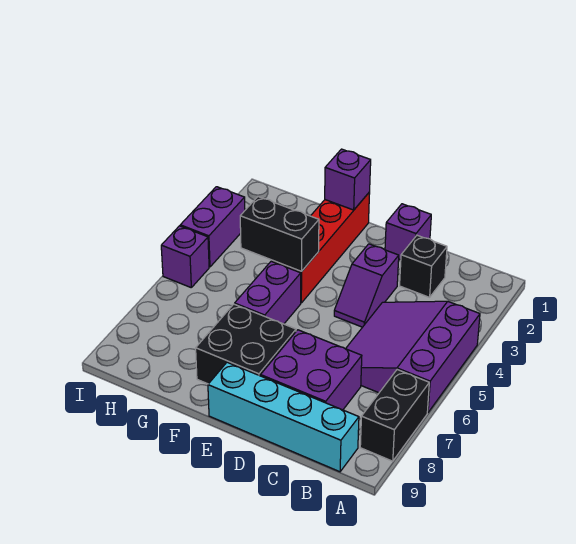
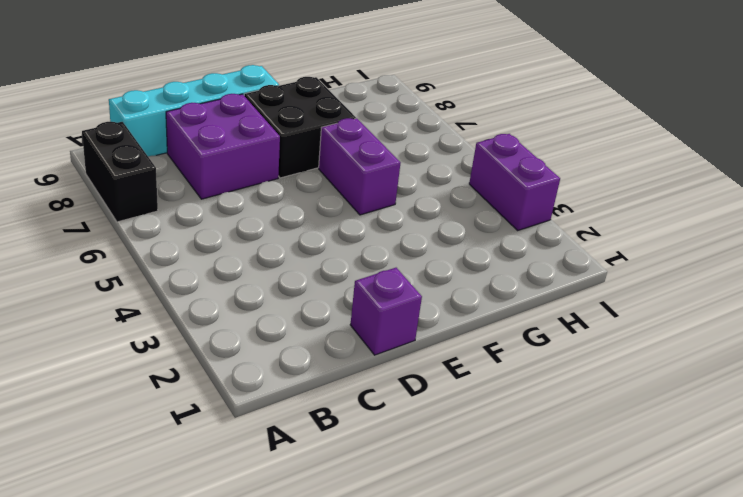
none -> purple slope A4:C6 level 1 top A
none -> black brick C2 level 1
none -> purple slope D3:D4 level 1 top 3

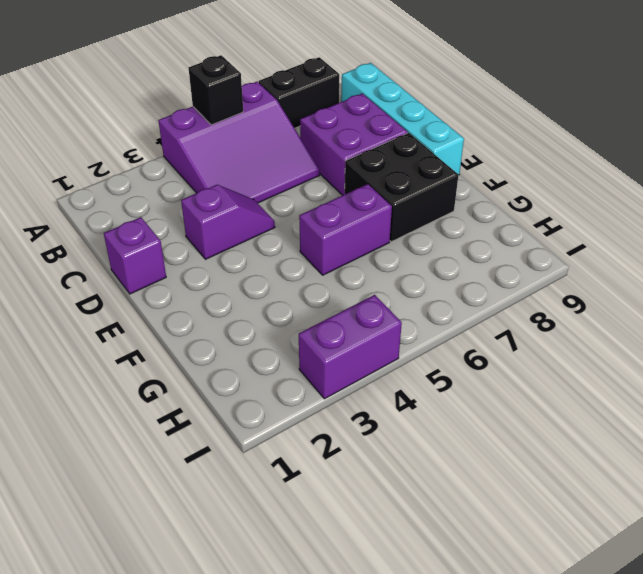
black brick A5 level 2 -> black brick C2 level 1
none -> red brick F1:F4 level 1
none -> purple brick I5 level 1
none -> purple brick F1 level 2

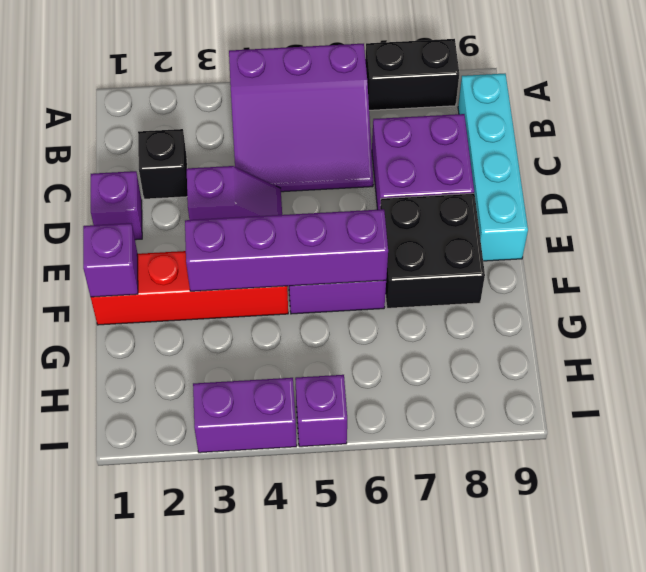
purple brick F3:F6 level 2 -> black brick F4:G4 level 2

